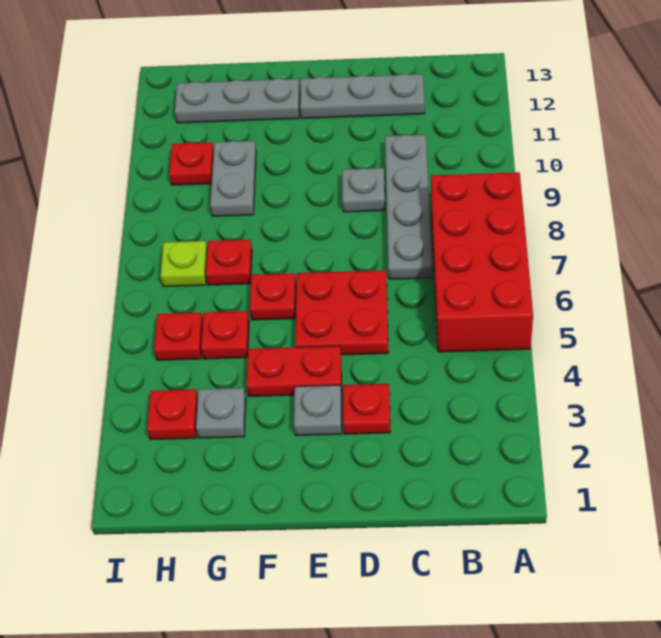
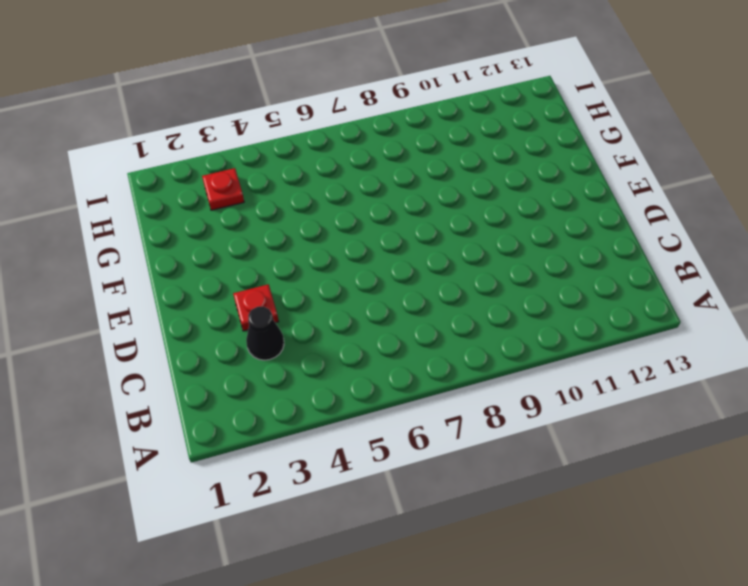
black cone C3 level 1 -> none
none -> red brick A5:B8 level 1
none -> grey plate C7:C10 level 1
none -> grey plate C12:E12 level 1

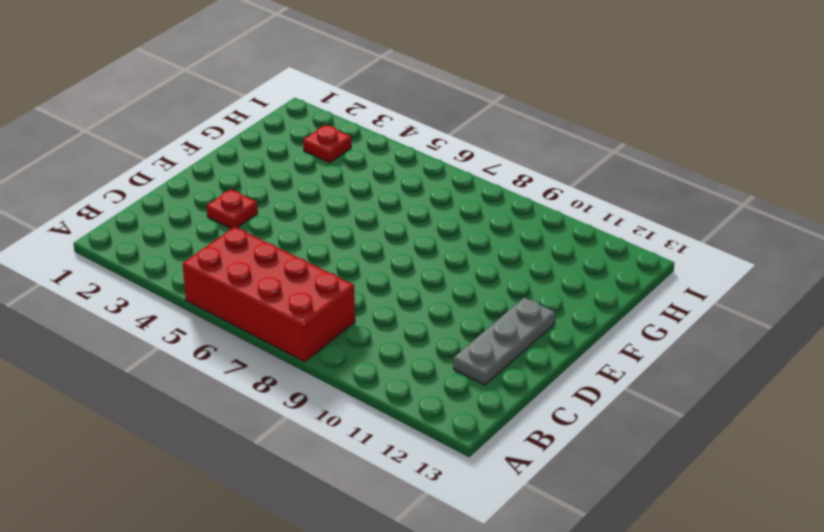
none -> grey plate C7:C10 level 1
none -> red plate D5:E6 level 1
none -> grey plate D9 level 1

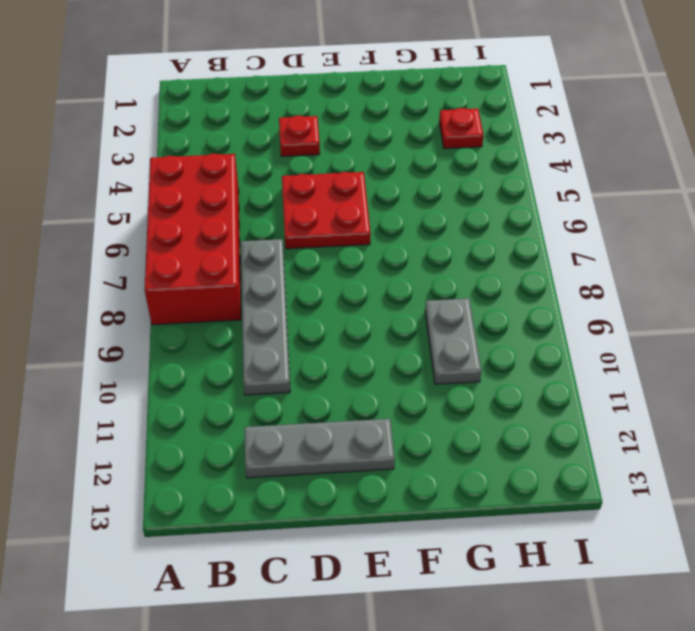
none -> grey plate D9 level 1
none -> grey plate E3 level 1
none -> red plate E4:F4 level 1

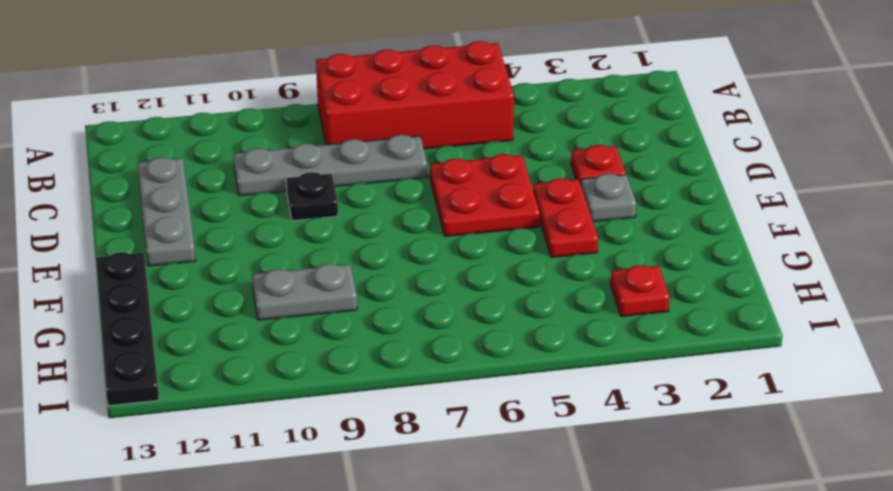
black plate D9 level 1 -> grey plate D9 level 1
black plate F13:I13 level 1 -> none
none -> red plate F6 level 1
none -> grey plate F12:H12 level 1
none -> grey plate G3 level 1

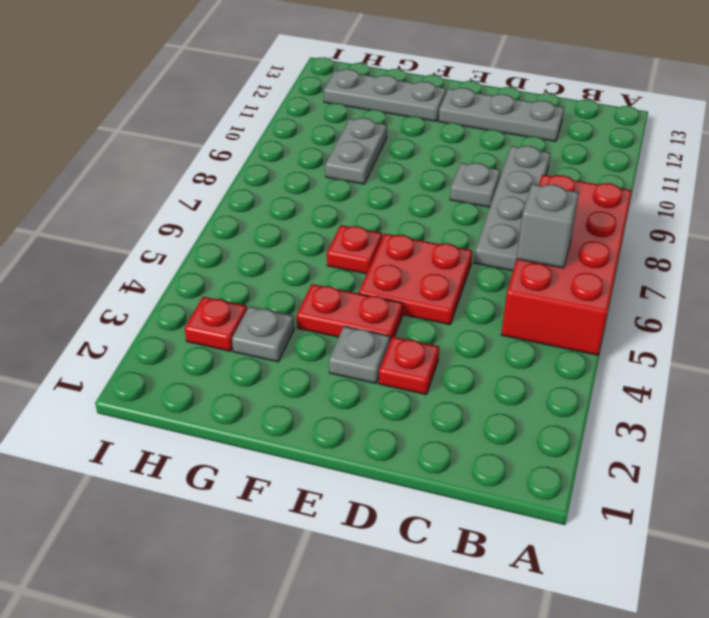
grey brick B6 level 2 -> none
none -> red plate G5 level 1
none -> red plate G7 level 1
none -> red plate H5 level 1

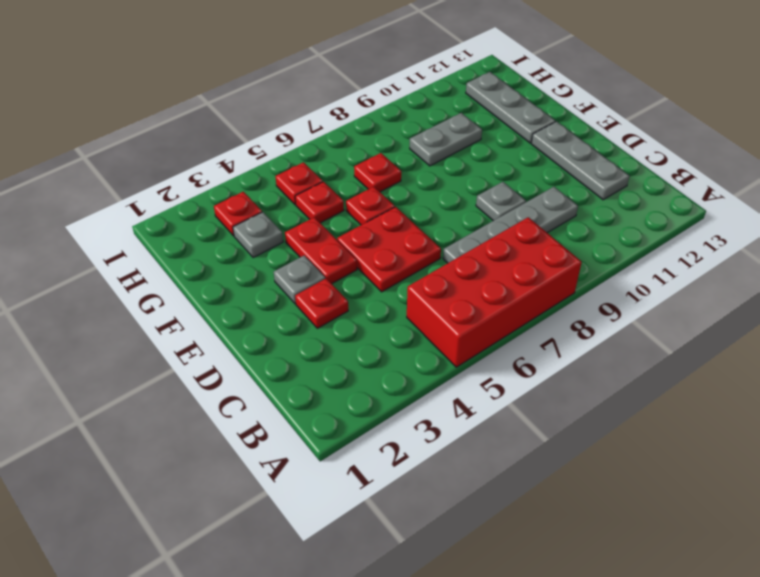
none -> lime plate H7 level 1
none -> red plate H10 level 1

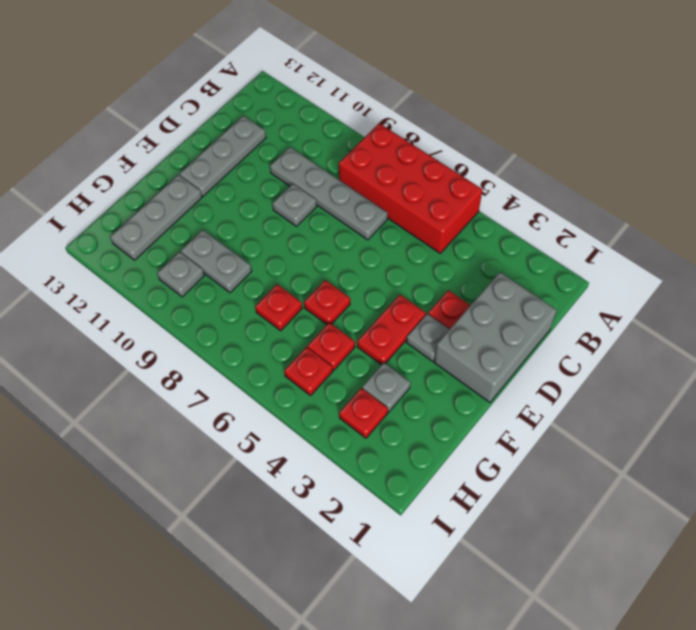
grey brick C1:E2 level 1 -> none
grey plate H10 level 1 -> red plate H10 level 1
none -> red plate D5:E6 level 1
none -> lime plate H7 level 1

